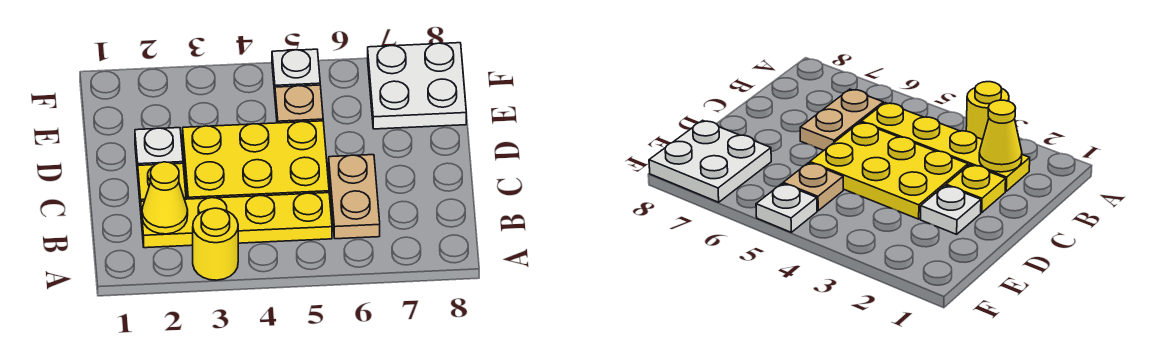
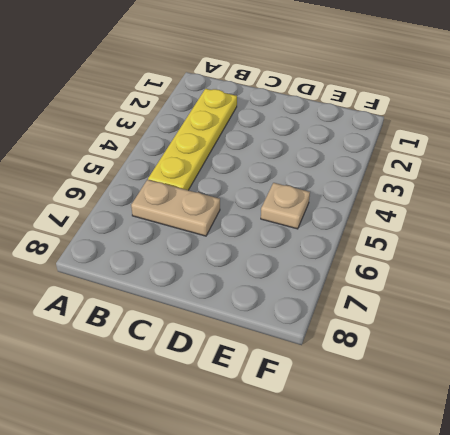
none -> yellow round brick A3 level 1
none -> yellow plate C2 level 1

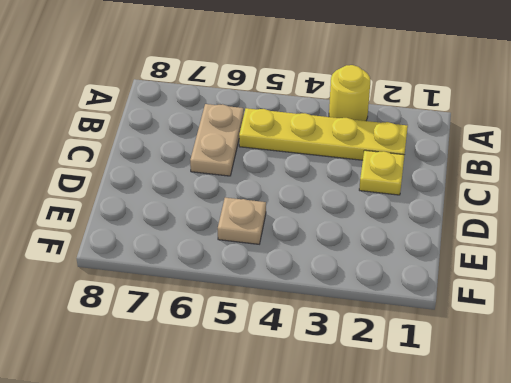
none -> yellow plate C3:D5 level 1
none -> white plate D2 level 1

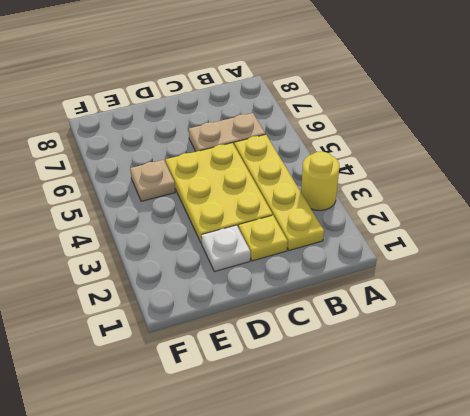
none -> white plate E7:F8 level 1
none -> white plate F5 level 1

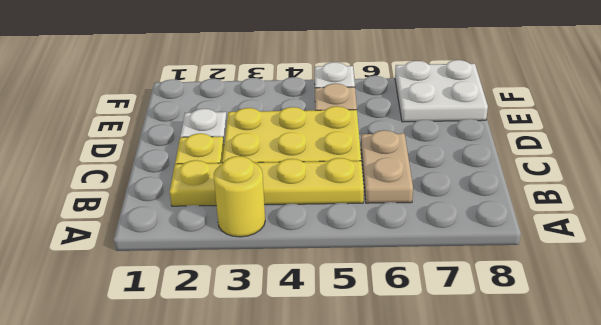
none -> yellow cone B2 level 2

